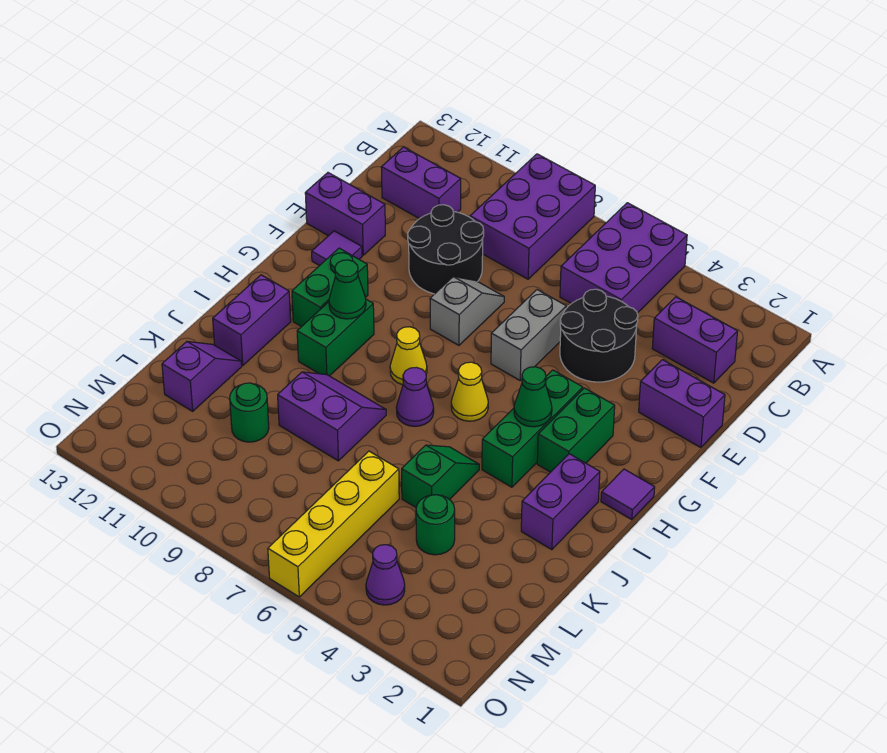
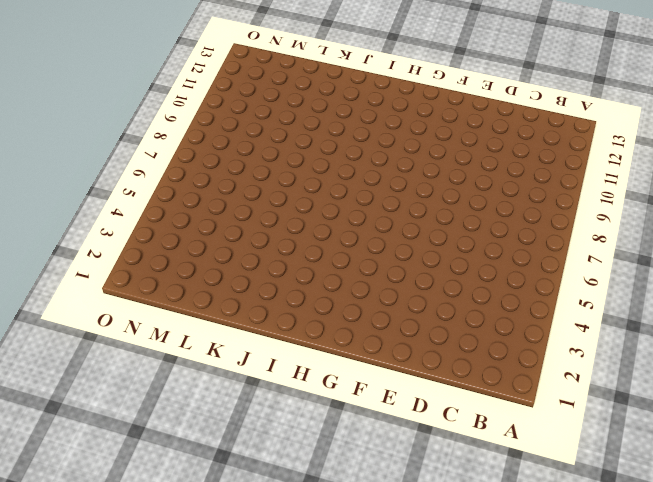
none -> purple brick A5:C6 level 1
none -> purple brick A8:C9 level 1
none -> purple brick C2:C3 level 1
none -> purple brick C11:C12 level 1

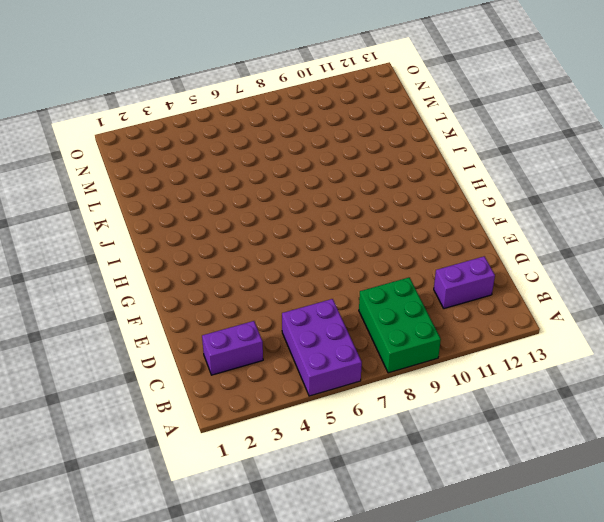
green brick A8:C9 level 1 -> purple brick A8:C9 level 1
none -> black round brick D4:E5 level 1
none -> black round brick D9:E10 level 1
none -> purple brick E1:E2 level 1
none -> grey brick E6:F6 level 1

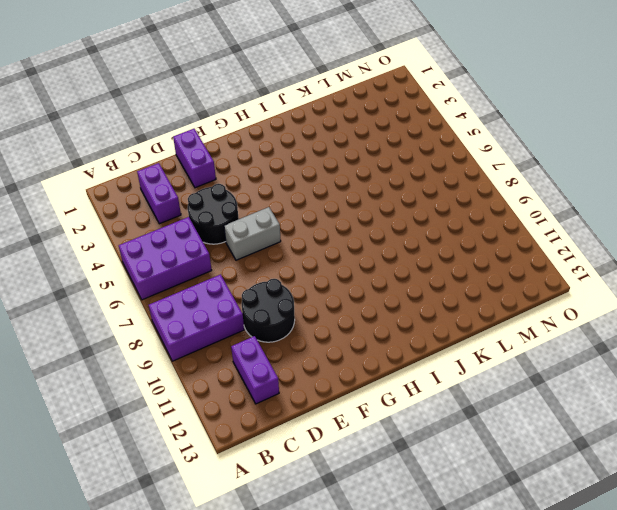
none -> grey slope E8:F8 level 1 top F
none -> purple brick E12:E13 level 1
none -> purple tile F12 level 1
none -> green brick G3:H3 level 1

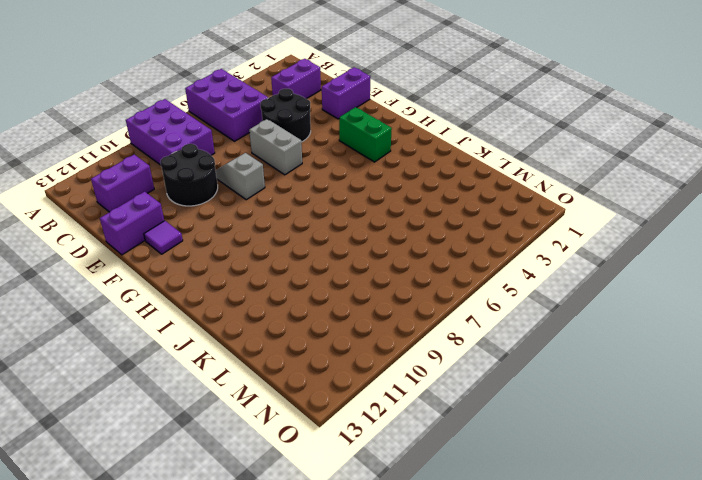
none -> green brick G4:I4 level 1
none -> green brick G11:H11 level 1
none -> purple tile H1 level 1
none -> yellow cone H6 level 1

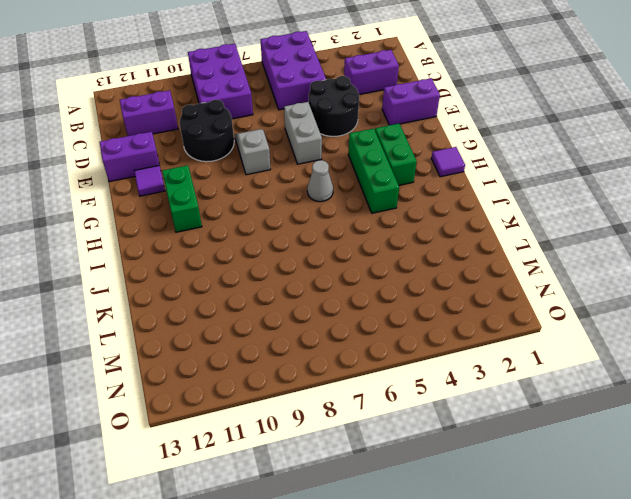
grey cone H6 level 1 -> yellow cone H6 level 1
none -> yellow cone H8 level 1
none -> green brick H10:I10 level 1
none -> purple brick I2:J2 level 1
none -> purple cone I7 level 1

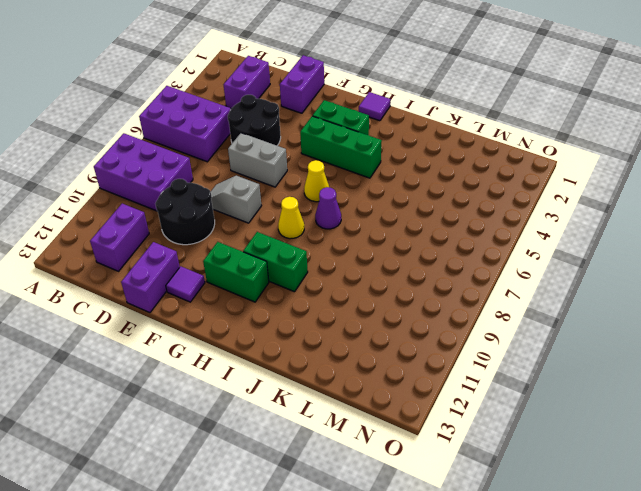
none -> purple brick I2:J2 level 1
none -> purple brick I12:J12 level 1
none -> green slope J5:K5 level 1 top K
none -> purple slope J8:K9 level 1 top K

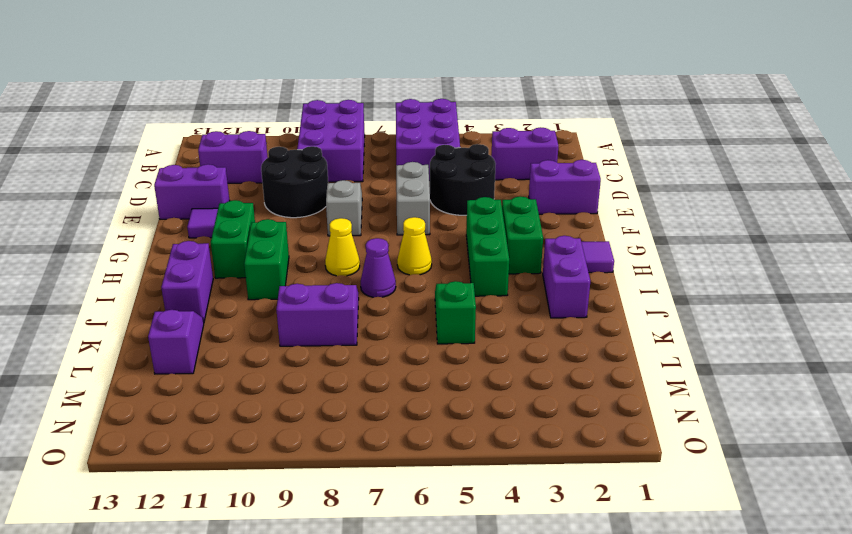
none -> green round brick L4 level 1
none -> yellow brick L6:O6 level 1
none -> green round brick L10 level 1
none -> purple cone N4 level 1

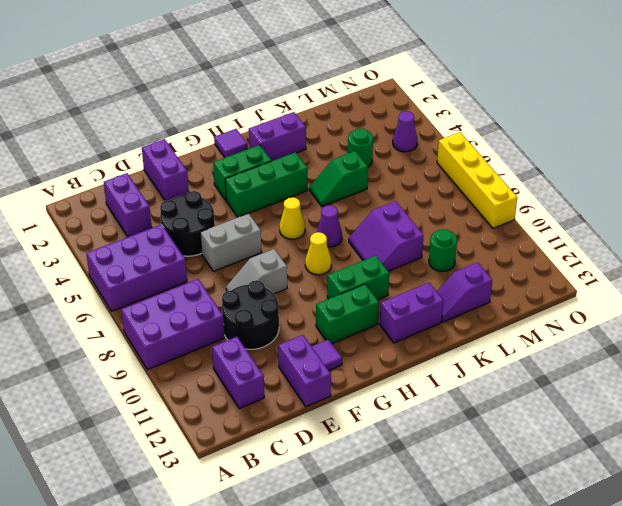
yellow brick O6:O9 level 1 -> yellow brick L6:O6 level 1
none -> green cone H4 level 2
none -> green cone H10 level 2

